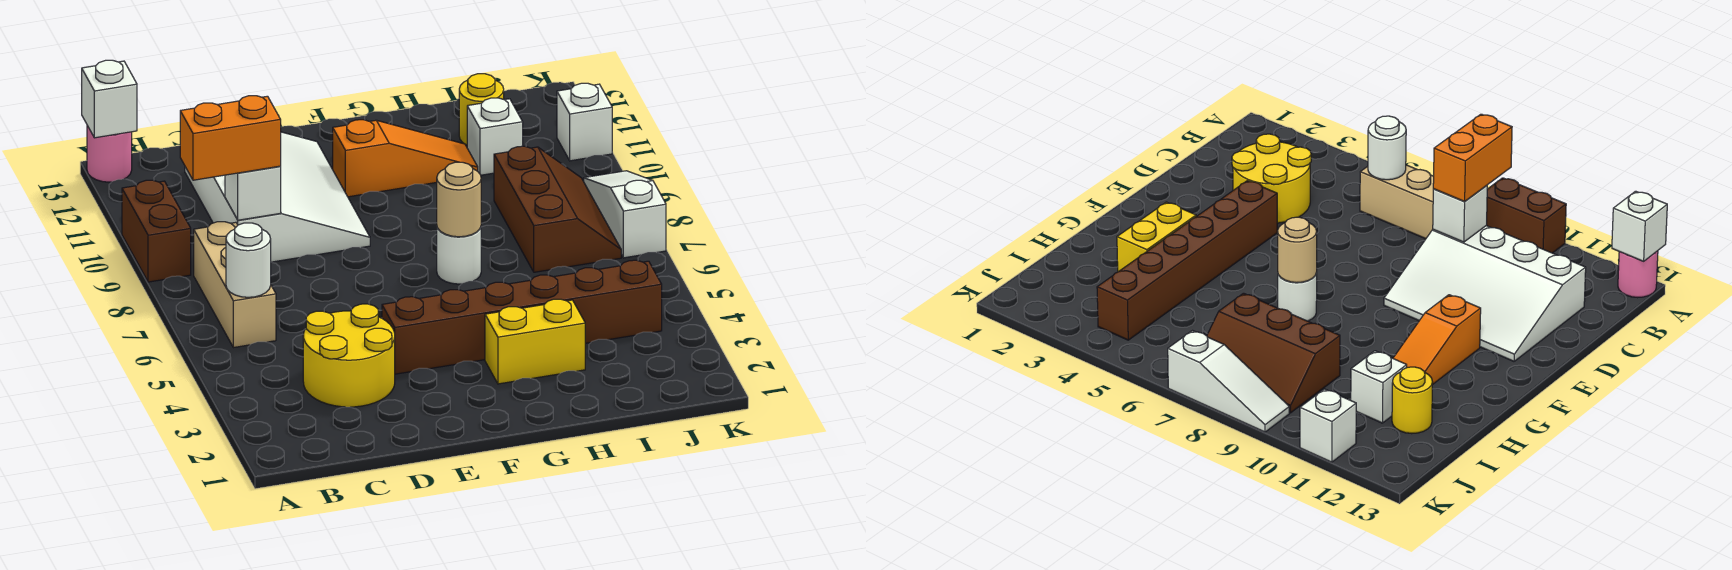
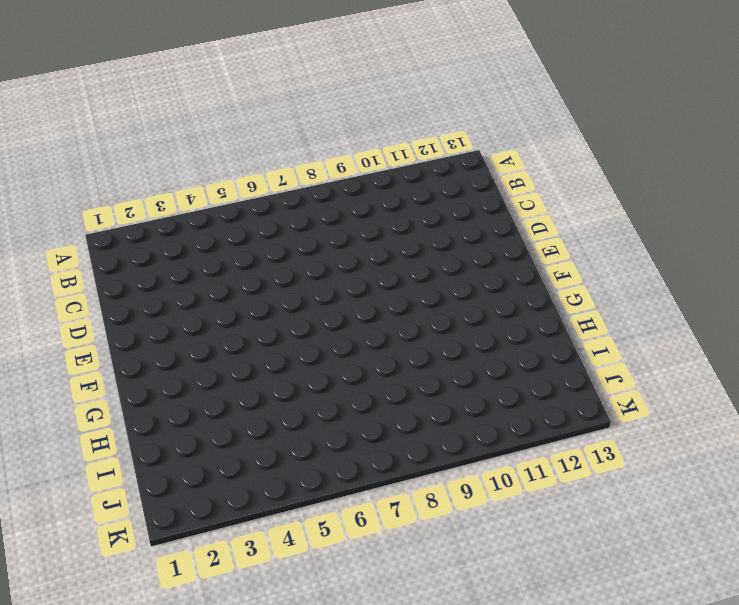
none -> brown brick A9:A10 level 1
none -> pink round brick A13 level 1
none -> tan brick B6:B8 level 1

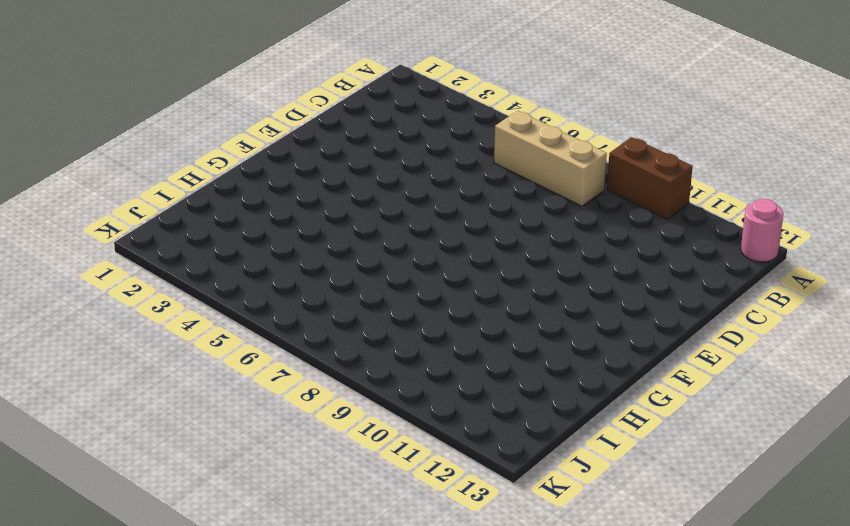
none -> yellow round brick C3:D4 level 1
none -> white slope C9:E12 level 1 top C
none -> brown brick E4:J4 level 1

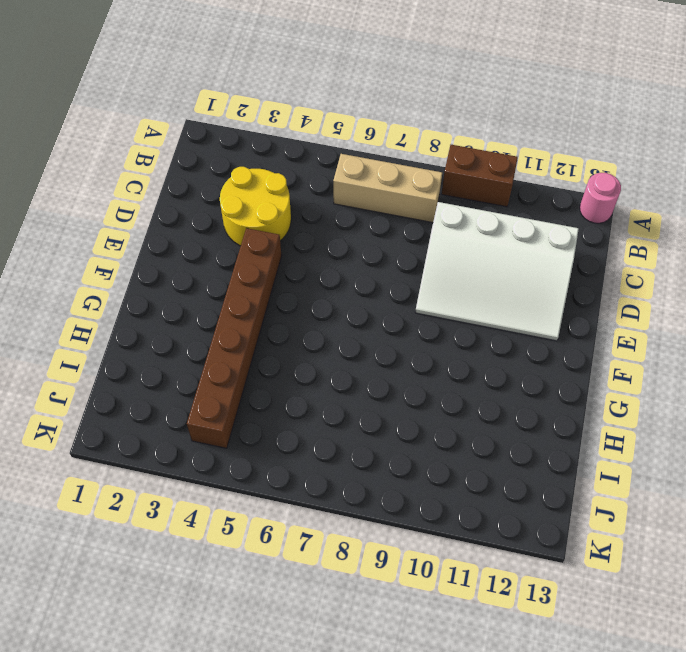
none -> orange slope F11:H11 level 1 top F
none -> yellow brick G3:H3 level 1
none -> white round brick G7 level 1

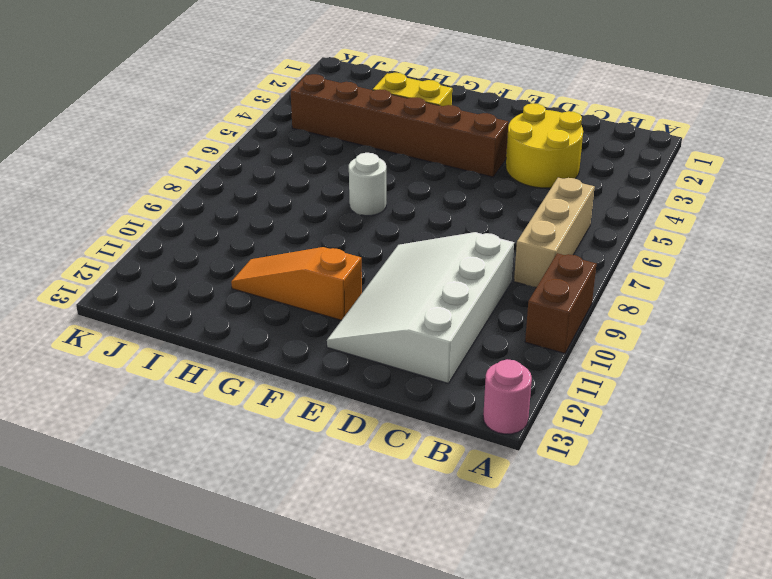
none -> brown slope I7:J9 level 1 top I
none -> white brick I11 level 1
none -> yellow round brick I12 level 1

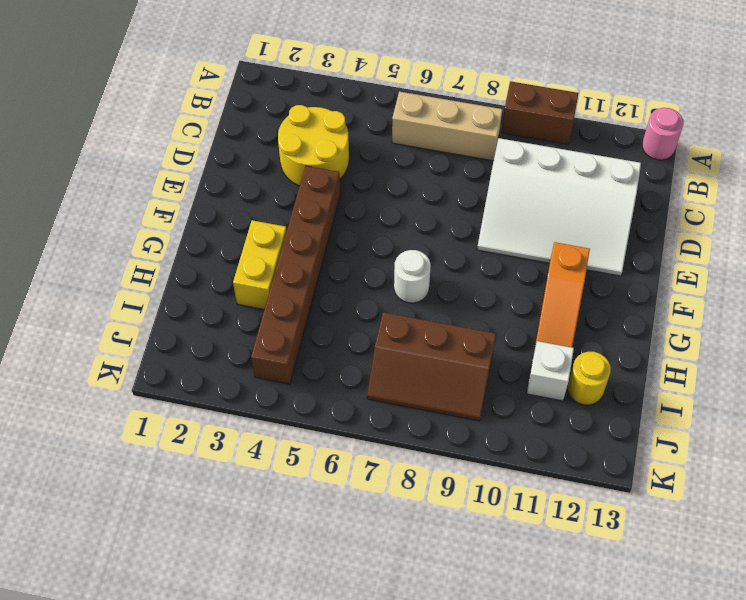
none -> white slope K7:K9 level 1 top 7
none -> white brick K11 level 1
none -> white brick A13 level 2

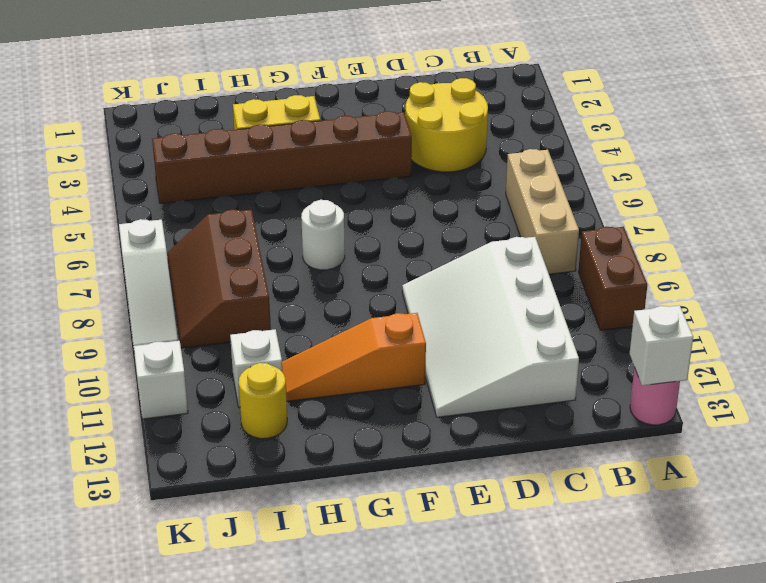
none -> white round brick B6 level 2
none -> white brick C9 level 2
none -> tan round brick G7 level 2

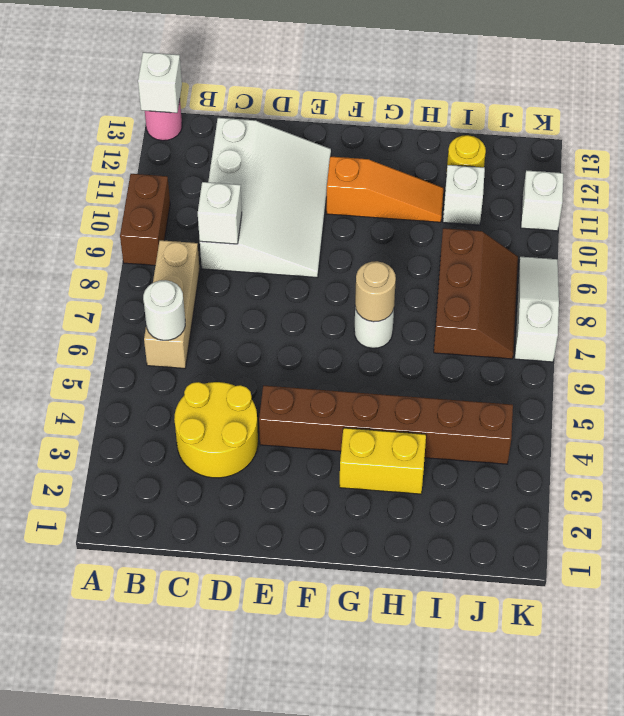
none -> orange brick B9:C9 level 3

